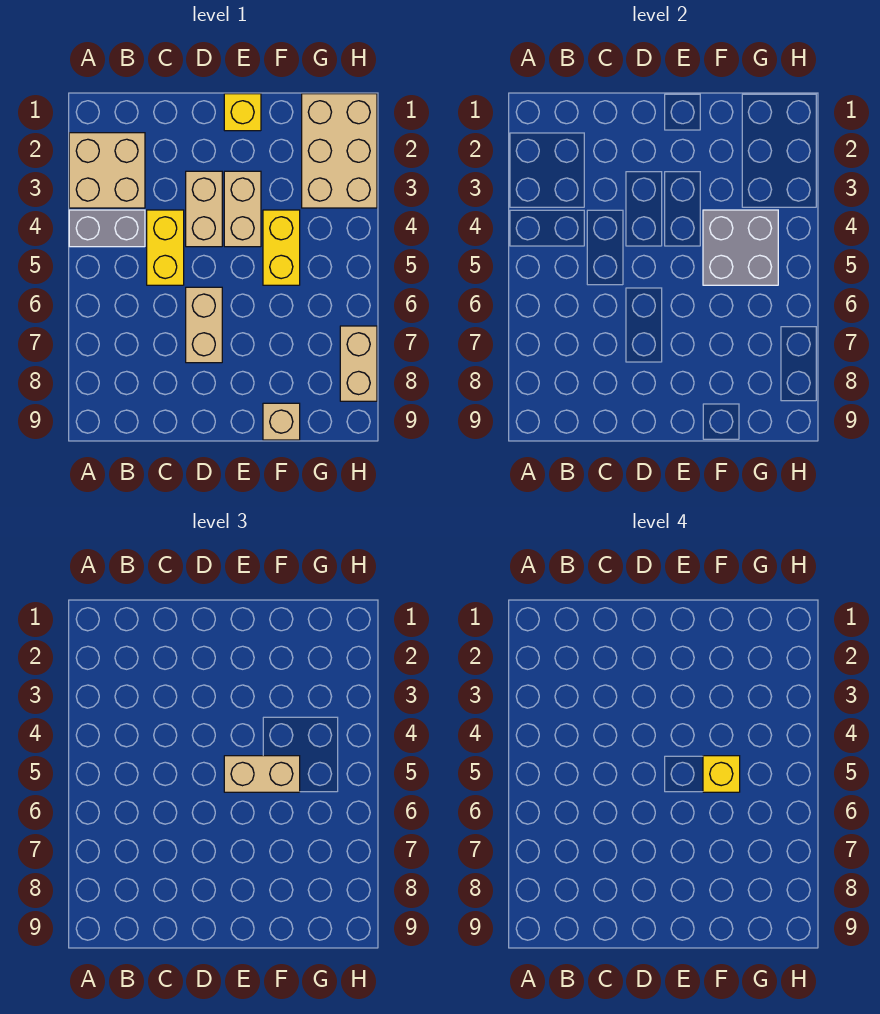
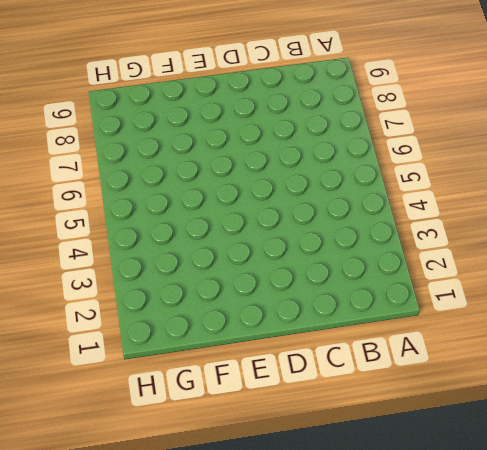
none -> tan brick A2:B3 level 1
none -> grey brick A4:B4 level 1
none -> yellow brick C4:C5 level 1

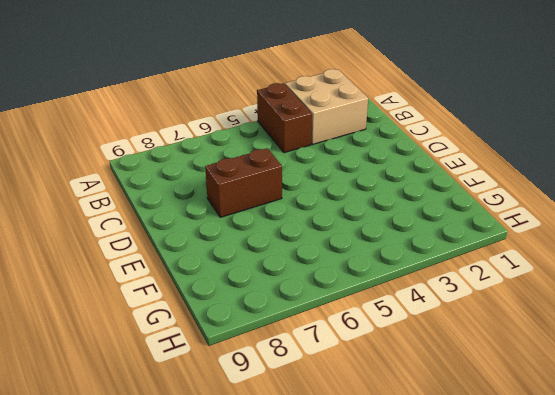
brown brick A4:B4 level 1 -> grey brick A4:B4 level 1
brown brick D6:D7 level 1 -> tan brick D6:D7 level 1
none -> yellow brick C4:C5 level 1
none -> tan brick D3:D4 level 1
none -> yellow brick E1 level 1

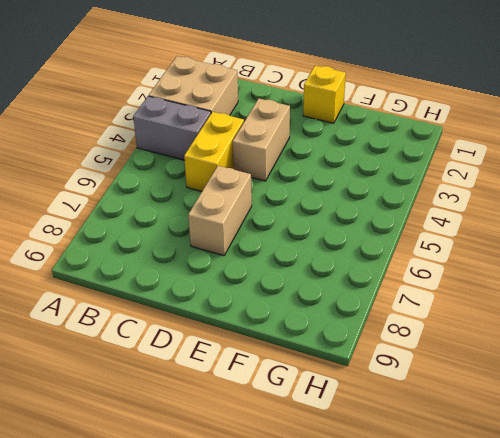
none -> tan brick E3:E4 level 1
none -> yellow brick F4:F5 level 1
none -> tan brick F9 level 1

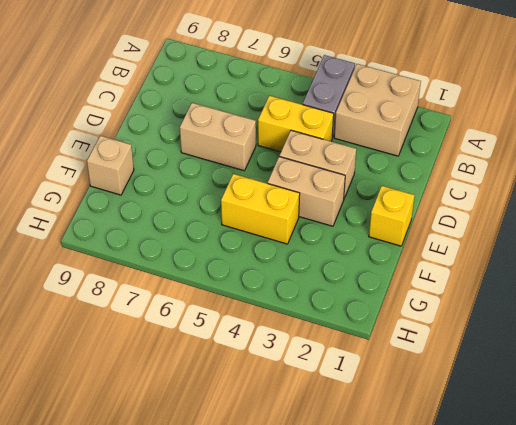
none -> tan brick G1:H3 level 1
none -> tan brick H7:H8 level 1
none -> grey brick F4:G5 level 2

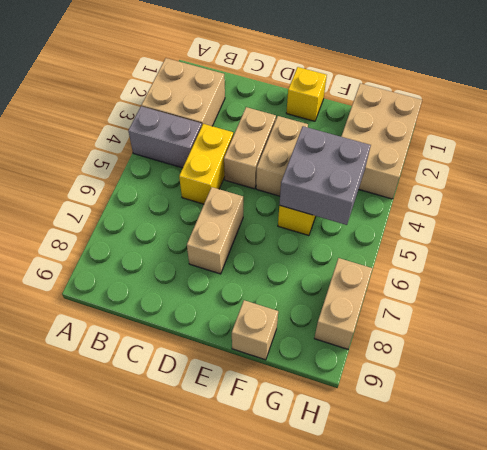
none -> tan brick E5:F5 level 3
none -> yellow brick F5 level 4

